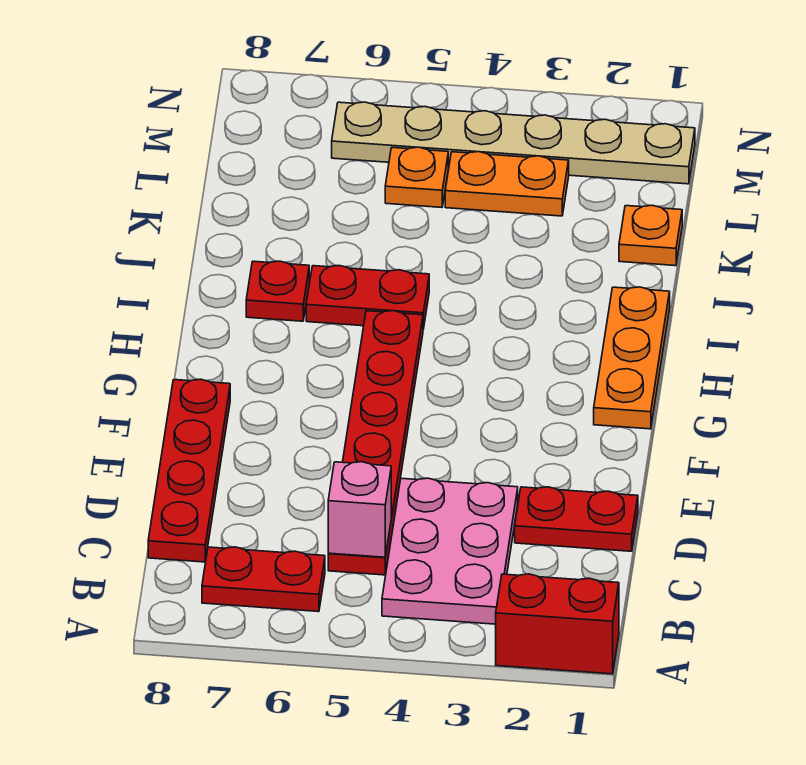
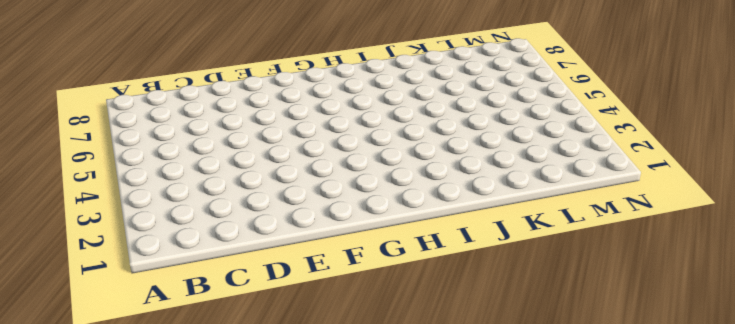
none -> red brick A1:A2 level 1
none -> pink plate B3:D4 level 1
none -> red plate B6:B7 level 1

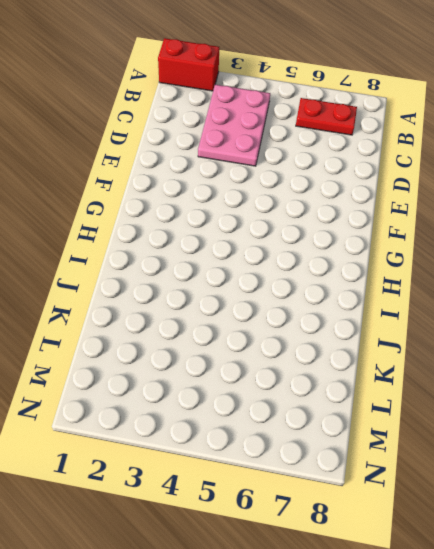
none -> red plate C5:H5 level 1
none -> red plate C8:F8 level 1
none -> red plate D1:D2 level 1

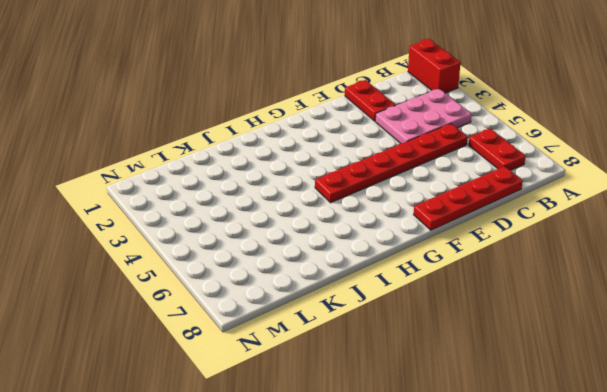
none -> orange plate G1:I1 level 1
none -> red plate I5:I6 level 1
none -> red plate I7 level 1

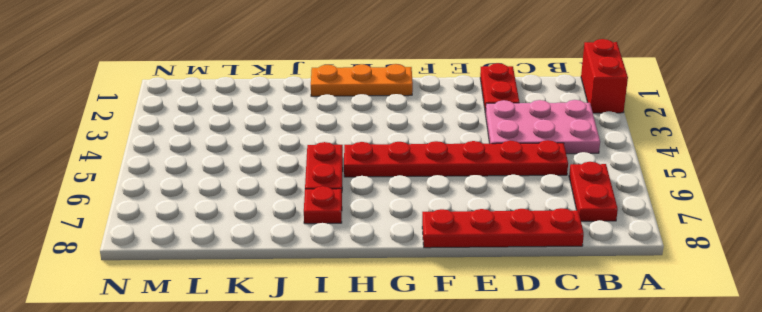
none -> orange plate K1 level 1
none -> orange plate L3:L4 level 1
none -> orange plate L5 level 1

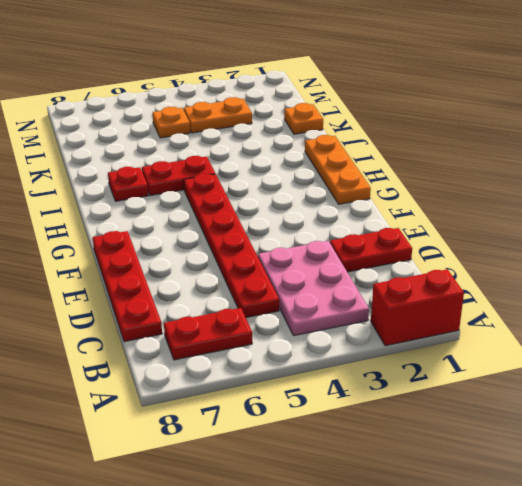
none -> tan plate M1:M6 level 1
none -> pink brick C5 level 2

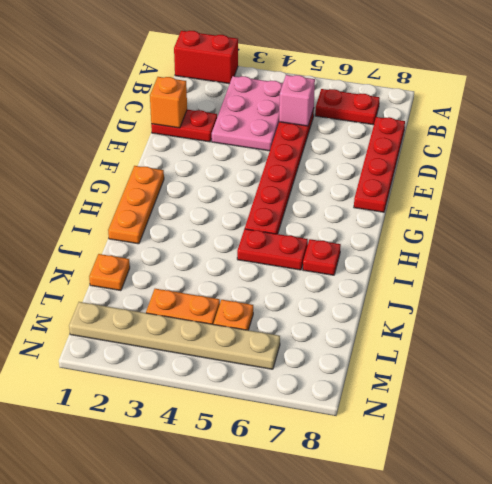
orange brick D1 level 2 -> none

